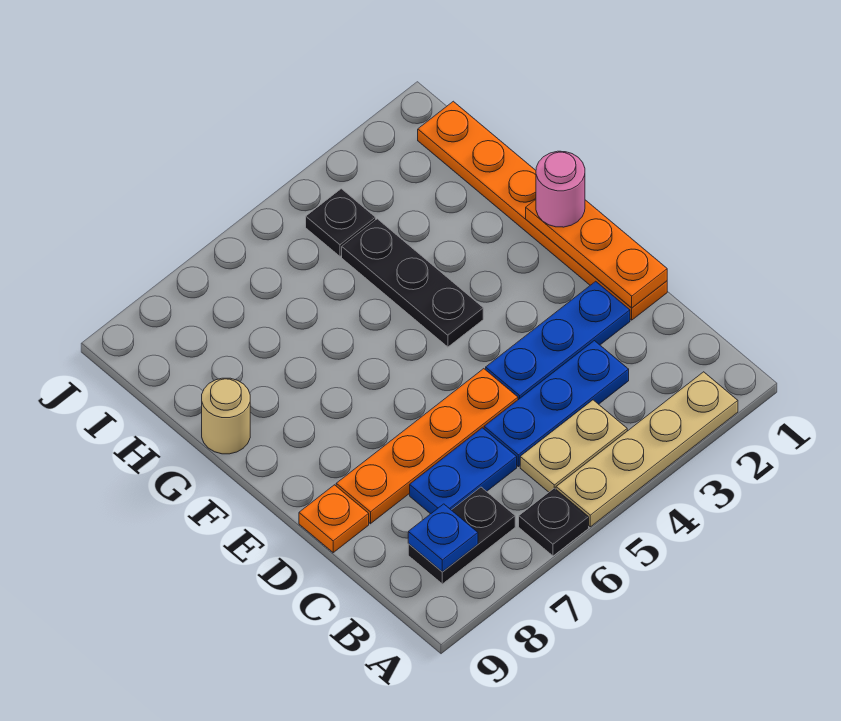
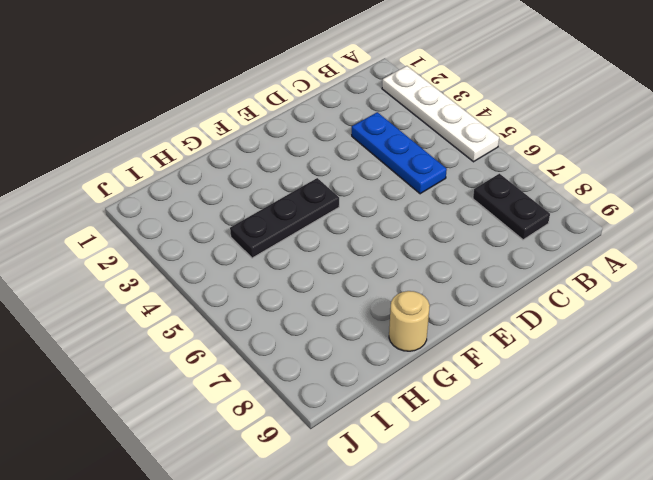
white plate A2:A5 level 1 -> tan plate A2:A5 level 1
none -> black plate A6 level 1
none -> tan plate B4:B5 level 1
none -> blue plate C6:C7 level 1

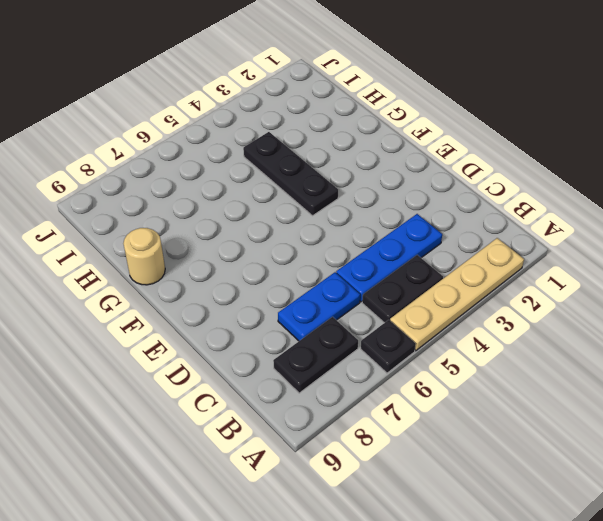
black plate B4:B5 level 1 -> tan plate B4:B5 level 1
none -> orange plate D1:I1 level 1
none -> blue plate D2:D4 level 1
none -> orange plate D5:D8 level 1

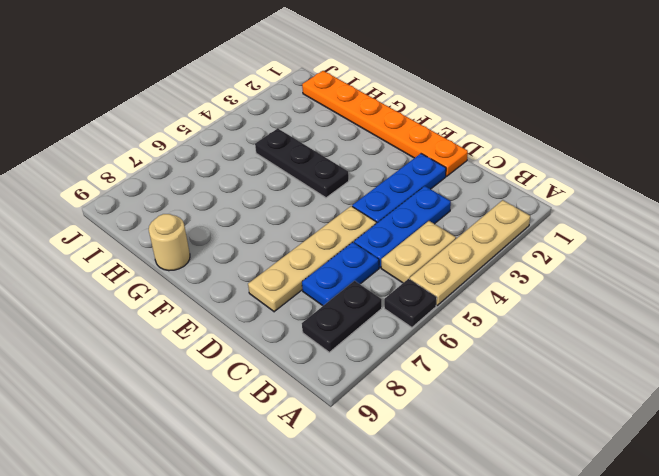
tan plate D5:D8 level 1 -> orange plate D5:D8 level 1
none -> orange plate D9 level 1
none -> black plate I4 level 1
none -> blue plate B8 level 2

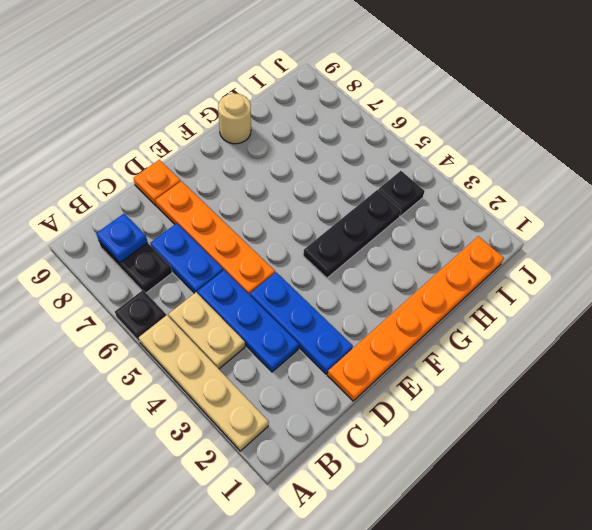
none -> orange plate D1:F1 level 2
none -> pink round brick F1 level 3

